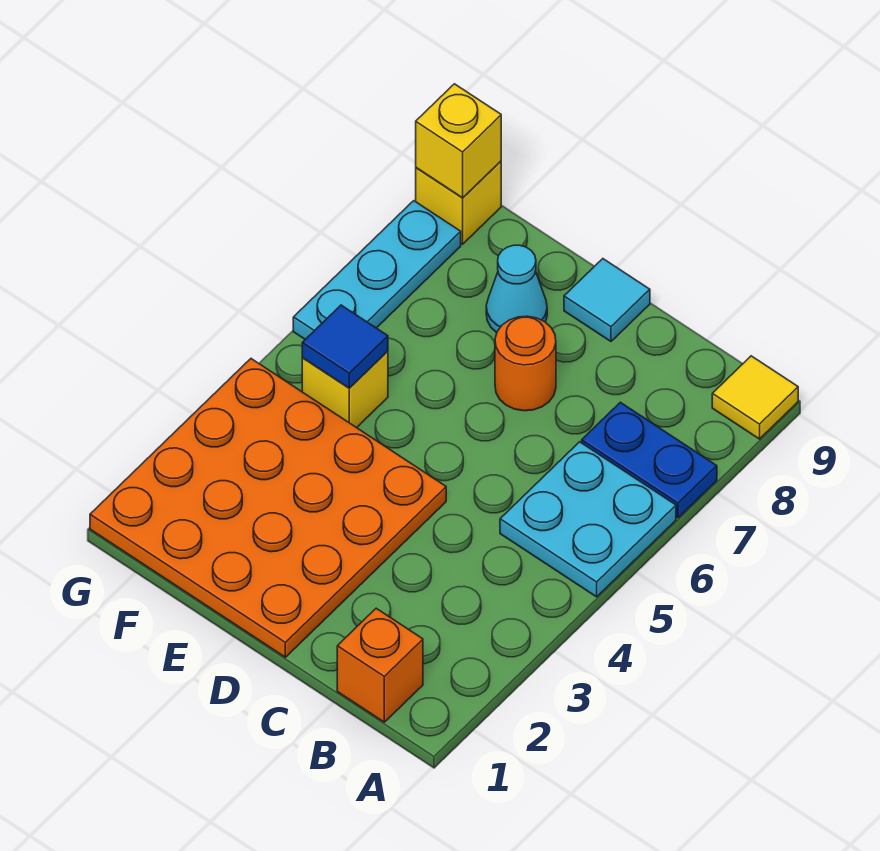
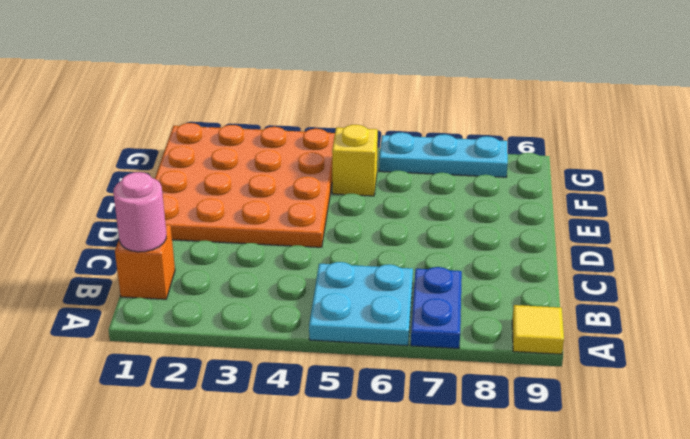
pink round brick B1 level 2 -> none
none -> orange round brick D7 level 1
none -> cyan tile D9 level 1
none -> cyan cone E8 level 1

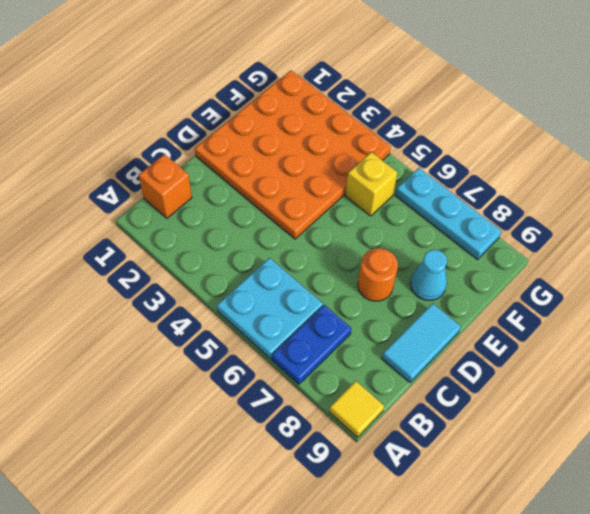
cyan tile C9:D9 level 1 -> cyan tile D9 level 1
none -> yellow brick G9 level 1
none -> blue tile F5 level 2
none -> yellow brick G9 level 2

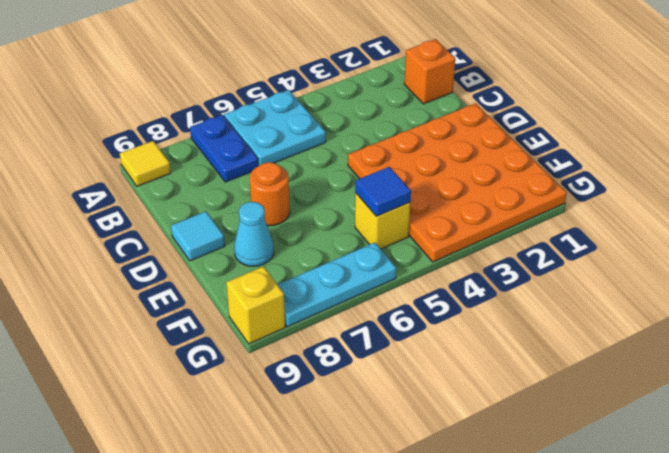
none -> yellow brick G9 level 2

